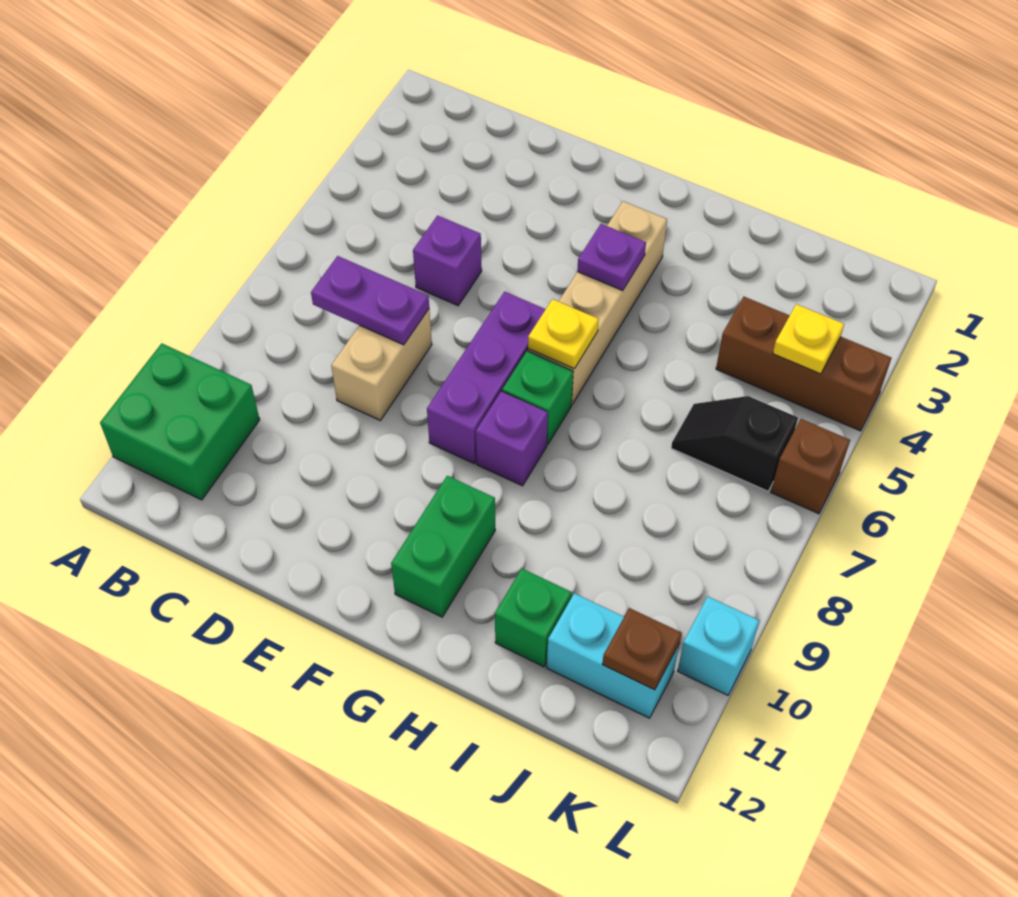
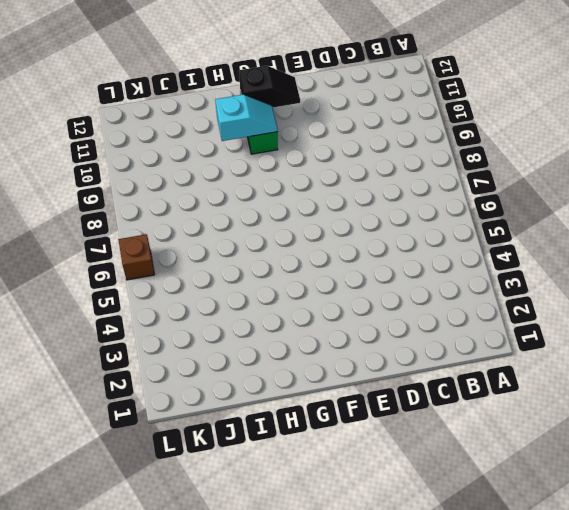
black slope F11:G11 level 2 top G -> black slope J6:K6 level 1 top K
cyan slope G10:H10 level 2 top H -> none
none -> green brick A10:B11 level 1
none -> purple brick D5 level 1
none -> tan brick D7:D8 level 1

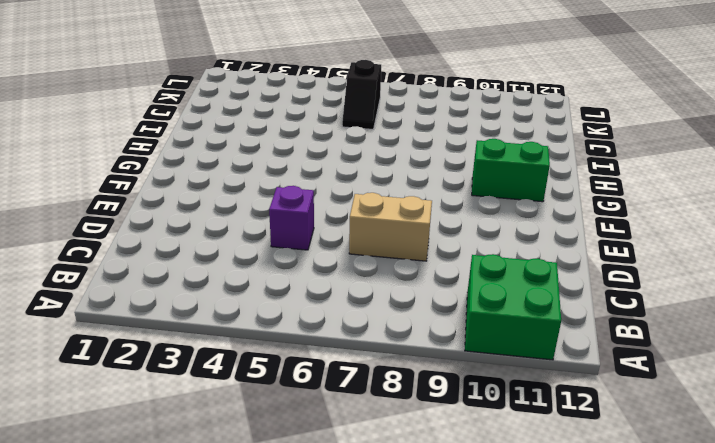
none -> purple brick F6:F8 level 1
none -> tan brick G3:G6 level 1
none -> green brick G7 level 1

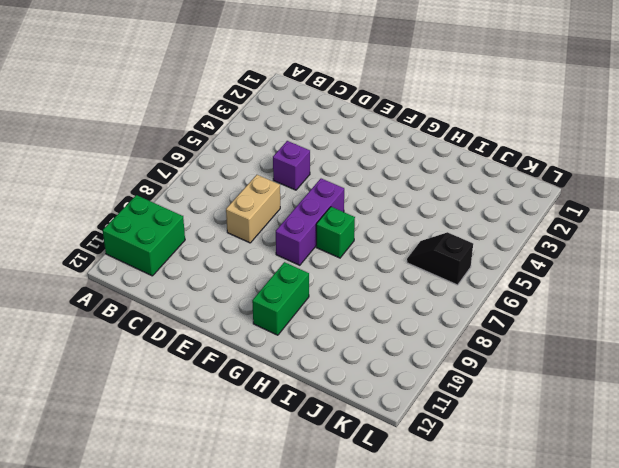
none -> tan brick G3:G6 level 1
none -> purple brick G8 level 1
none -> green brick I11 level 1

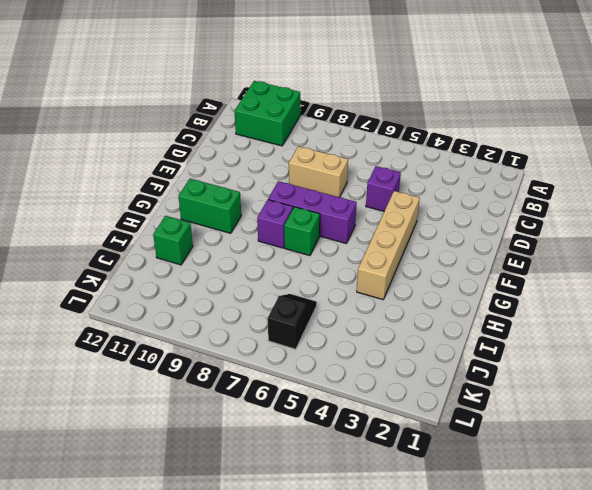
tan brick E4:H4 level 1 -> tan brick G3:G6 level 1
none -> brown brick J4:L4 level 1
none -> cyan brick J11:K11 level 1
none -> brown brick L6 level 1

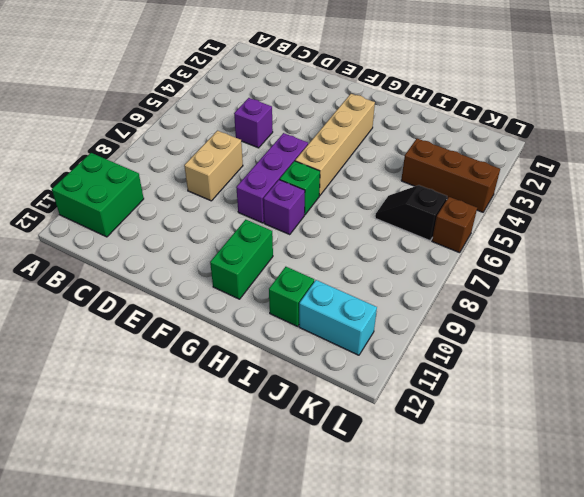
none -> cyan brick L10 level 1
none -> purple plate C7:D7 level 2
none -> purple plate G4 level 2

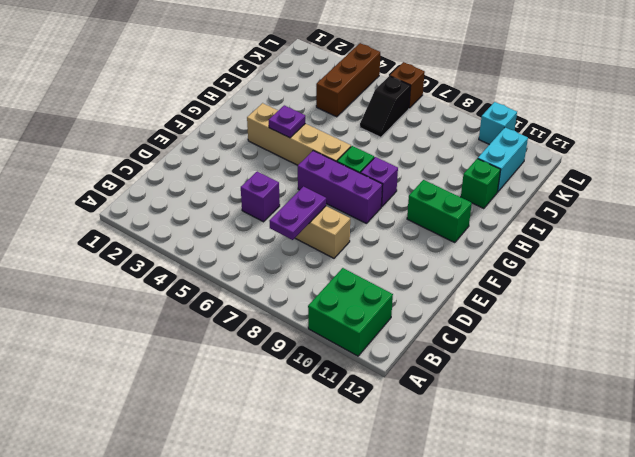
none -> yellow plate G6 level 2
none -> yellow plate K4 level 2
none -> brown plate K11 level 2

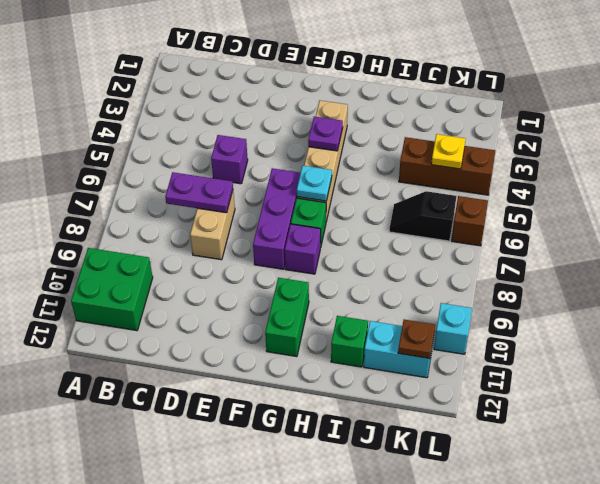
cyan plate G6 level 2 -> yellow plate G6 level 2

